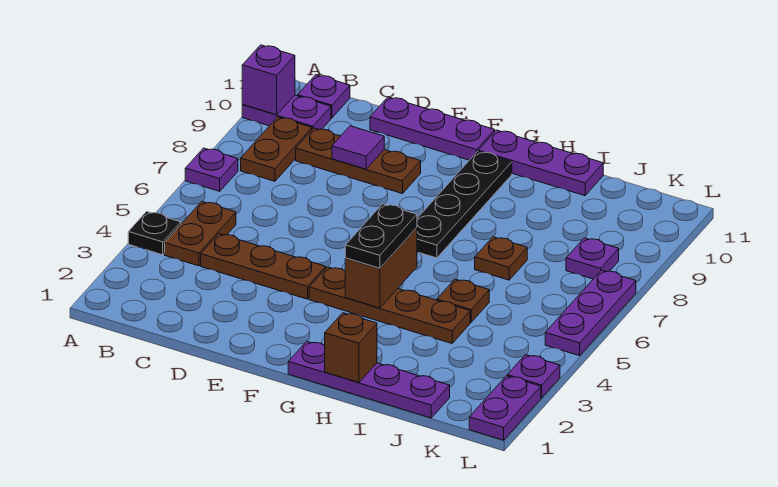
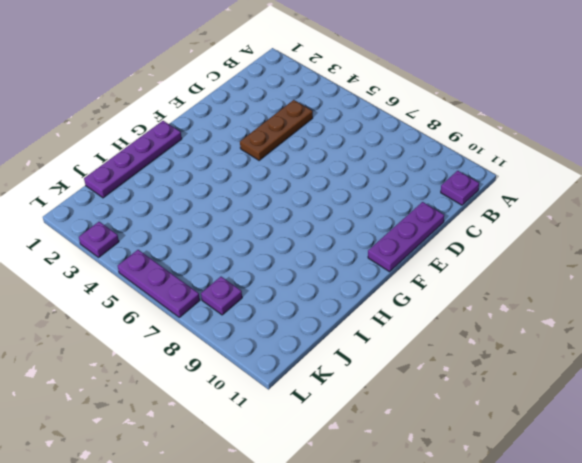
none -> black plate A4 level 1
none -> purple plate A7 level 1
none -> purple plate A10:B10 level 1

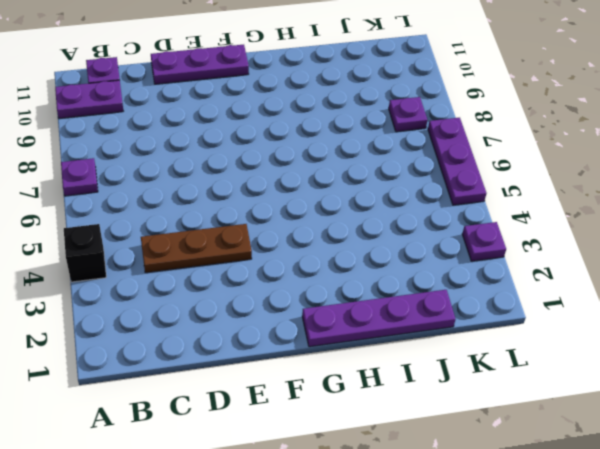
black brick A4 level 1 -> black plate A4 level 1
none -> brown plate B4:B5 level 1
none -> brown plate B8:B9 level 1
none -> brown plate C9:E9 level 1

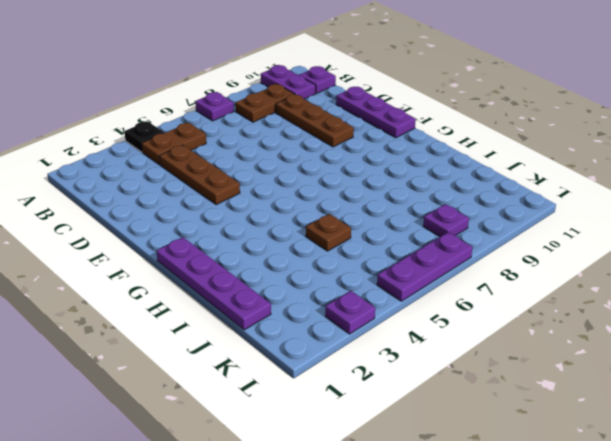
none -> brown plate F4:I4 level 1
none -> black plate G7:G10 level 1
none -> purple plate G11:I11 level 1

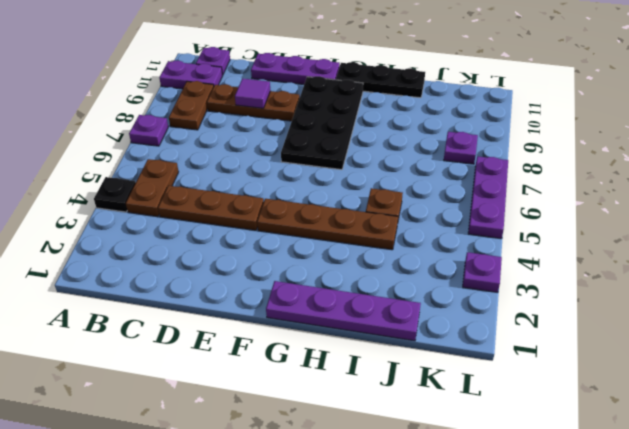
black plate F7:G10 level 1 -> black plate G7:G10 level 1
black plate G11:I11 level 1 -> purple plate G11:I11 level 1
none -> brown plate I7 level 1
none -> purple plate L1:L2 level 1
none -> purple brick A10 level 2

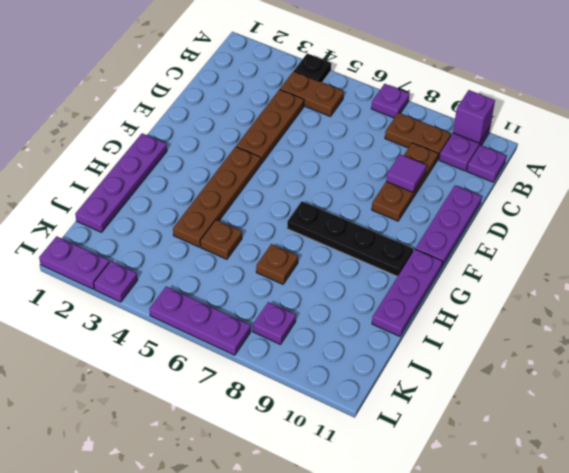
none -> brown brick G4:G5 level 2
none -> brown brick H1 level 2
none -> black plate G4:G5 level 3

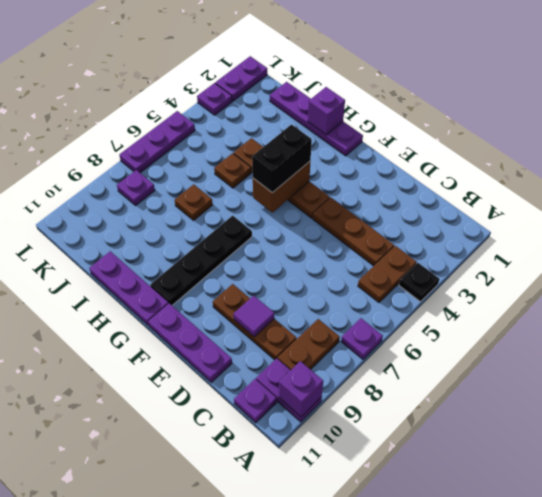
black brick G4:G5 level 3 -> black plate G4:G5 level 3
purple brick H1 level 2 -> brown brick H1 level 2

